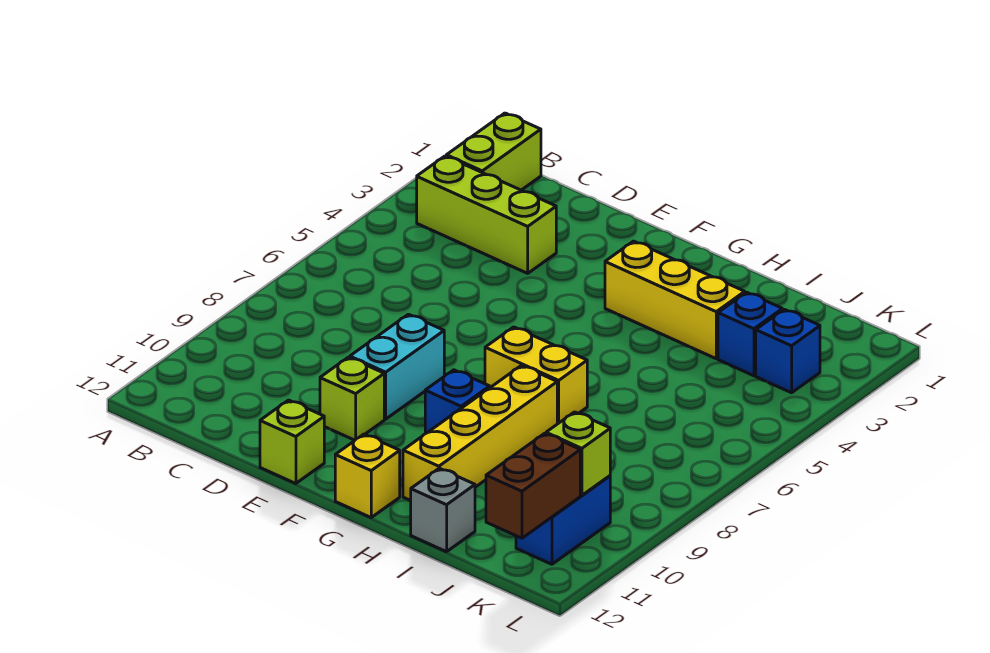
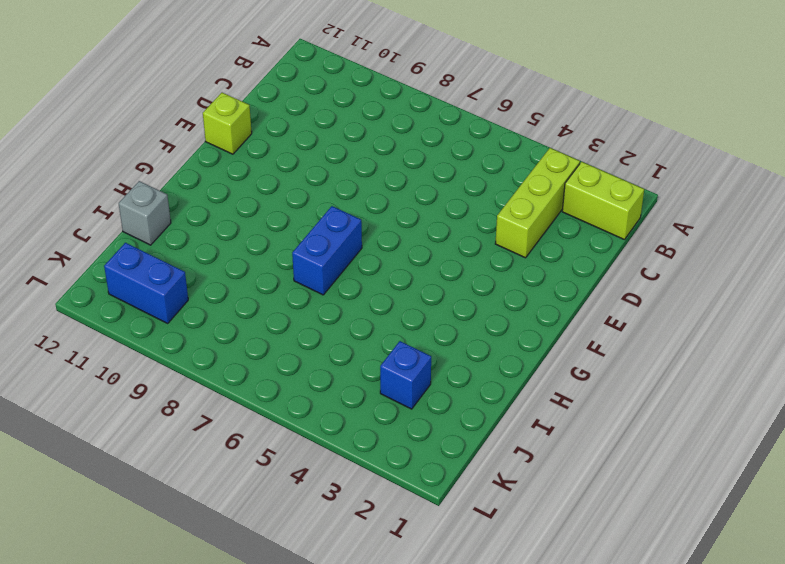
blue brick G7:H7 level 1 -> yellow brick G7:H7 level 1
none -> cyan brick E8:E9 level 1
none -> lime brick E10 level 1
none -> yellow brick G3:I3 level 1

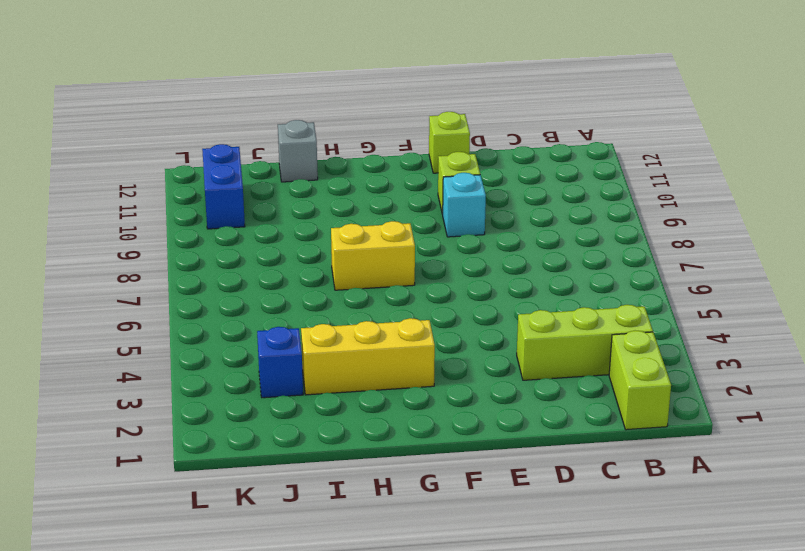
cyan brick E9 level 1 -> cyan brick E8:E9 level 1
none -> blue brick G9 level 1
none -> yellow brick G12 level 1
none -> yellow brick H8:H11 level 1

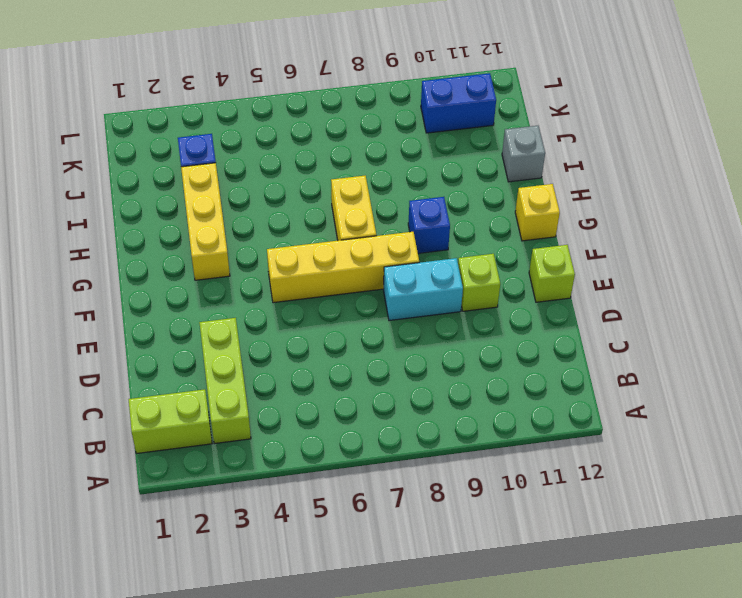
yellow brick F5:F8 level 1 -> yellow brick H8:H11 level 1
none -> blue brick K3 level 1
none -> lime brick K10 level 2
none -> brown brick K11:K12 level 2

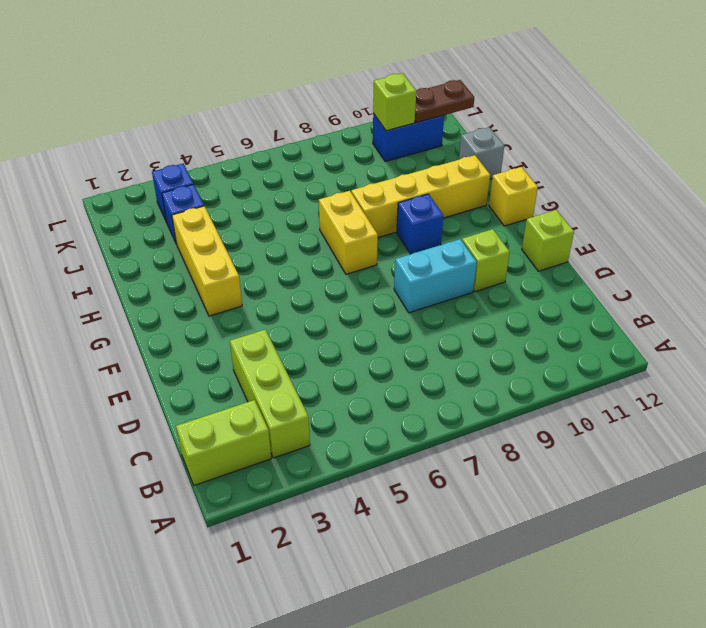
brown plate K11:K12 level 2 -> brown brick K11:K12 level 2

